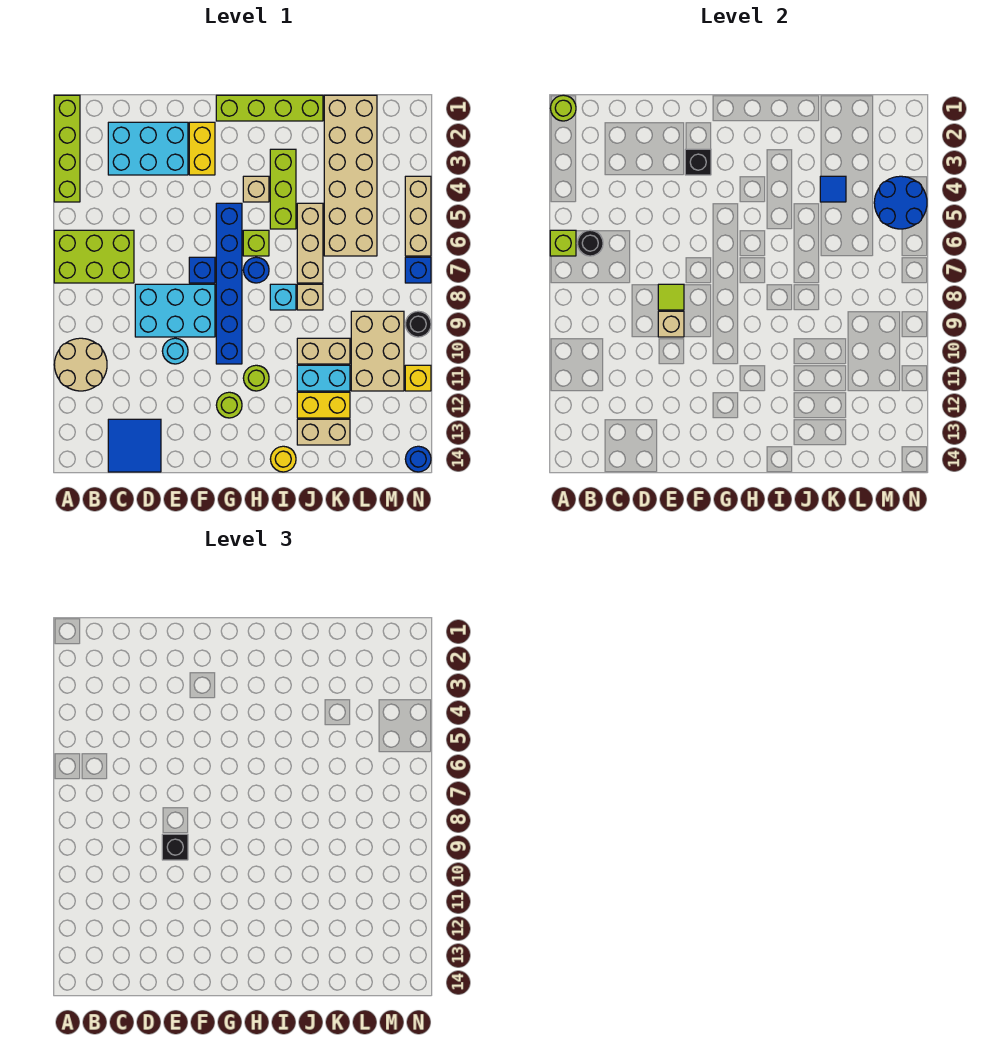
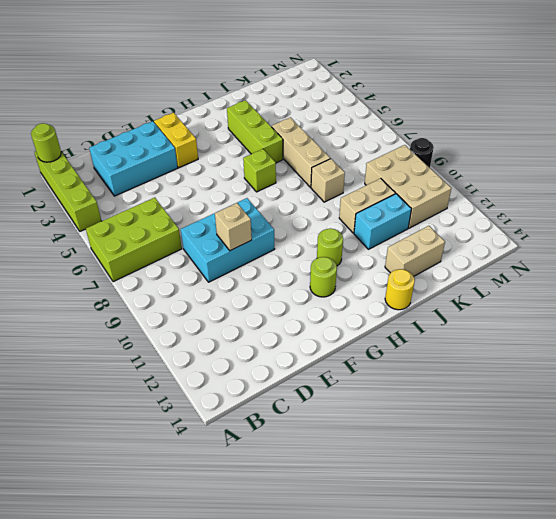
none -> tan round brick A10:B11 level 1
none -> blue tile C13:D14 level 1
none -> cyan round brick E10 level 1
none -> blue brick F7 level 1

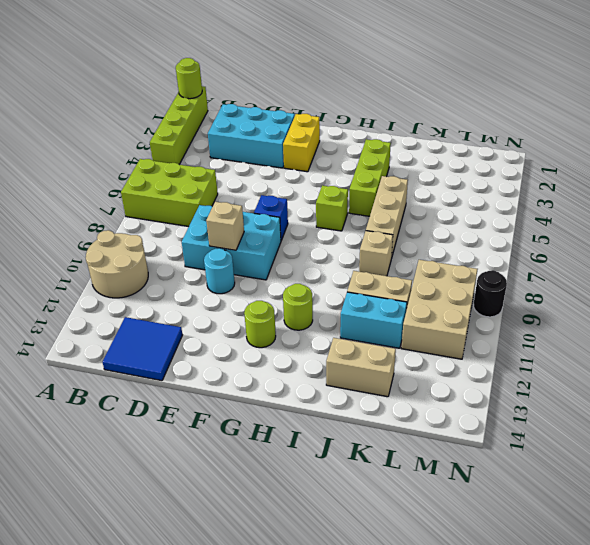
none -> lime brick G1:J1 level 1
none -> blue brick G5:G10 level 1
none -> tan brick H4 level 1
none -> blue round brick H7 level 1

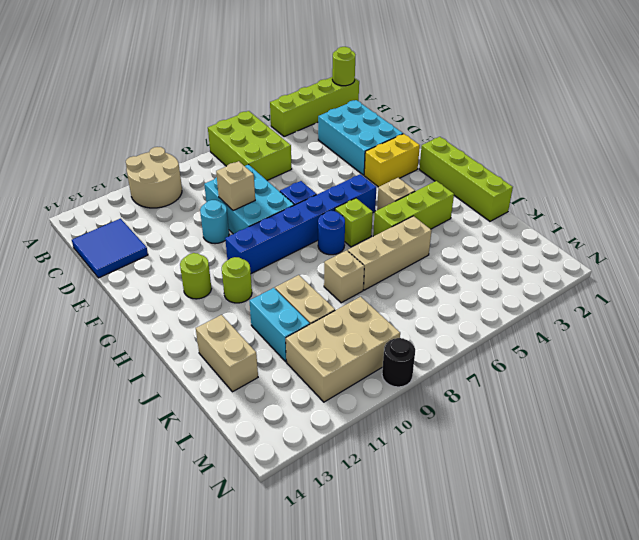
none -> cyan brick I8 level 1
none -> yellow round brick I14 level 1
none -> yellow brick J12:K12 level 1
none -> tan brick K1:L6 level 1

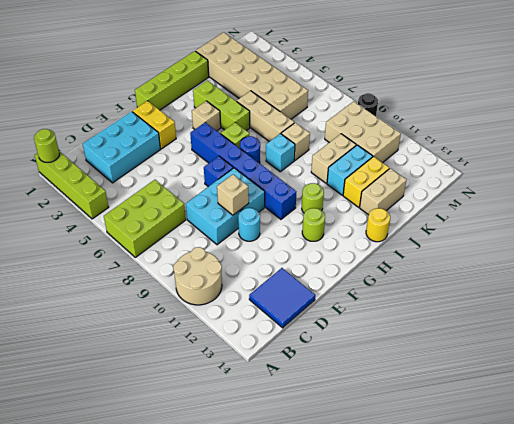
none -> tan brick N4:N6 level 1
none -> blue brick N7 level 1
none -> yellow brick N11 level 1
none -> blue round brick N14 level 1

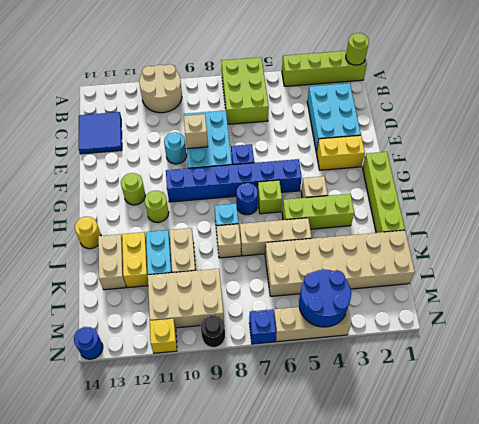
none -> lime brick A6 level 2
none -> black round brick B6 level 2
none -> lime tile E8 level 2
none -> black brick F3 level 2

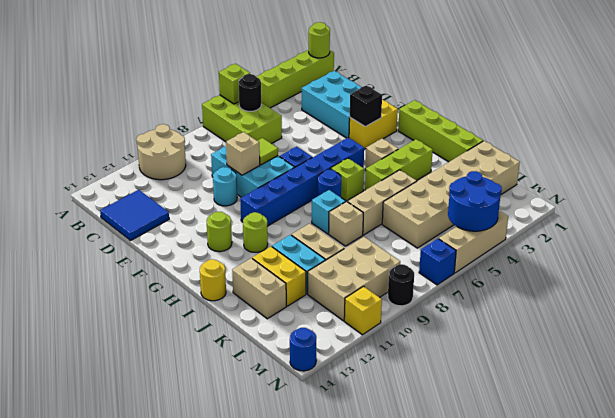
none -> blue tile K4 level 2
none -> black brick E9 level 3

